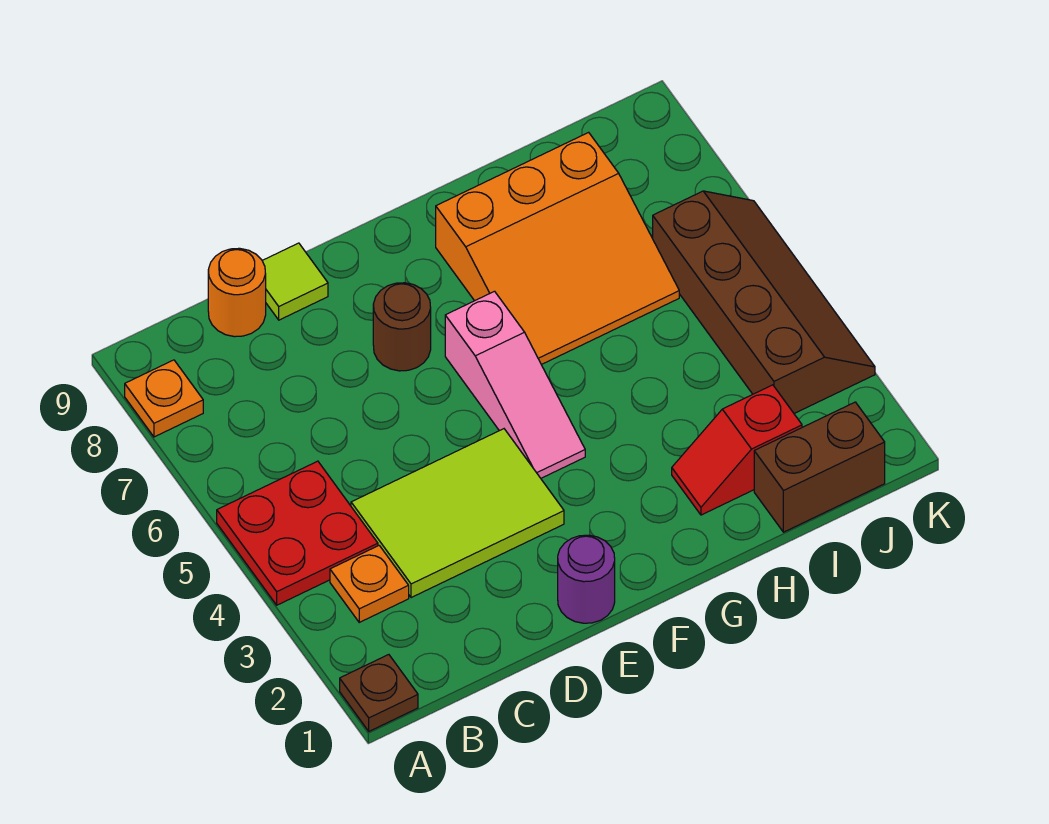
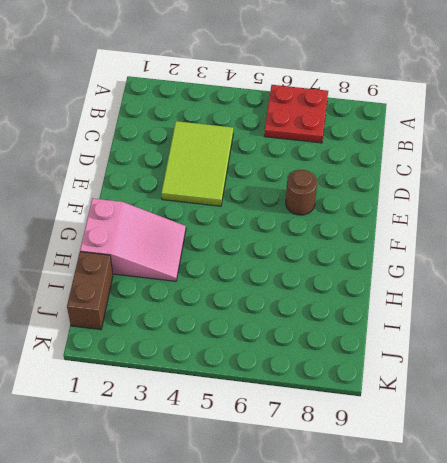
red plate A6:B7 level 1 -> red plate A4:B5 level 1
pink slope G1:H3 level 1 top 1 -> red slope H2:I2 level 1 top I
none -> brown plate A1 level 1
none -> orange plate A8 level 1
none -> orange plate B3 level 1

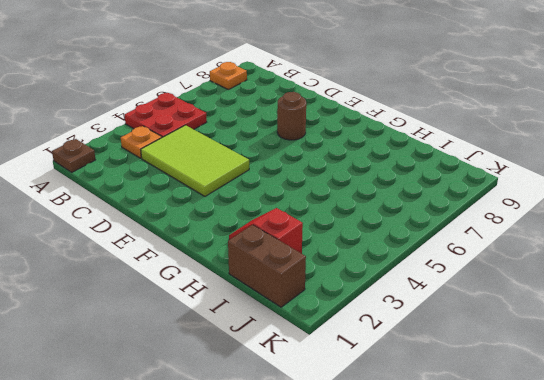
none -> orange round brick C9 level 1
none -> lime tile D9 level 1
none -> purple round brick E1 level 1

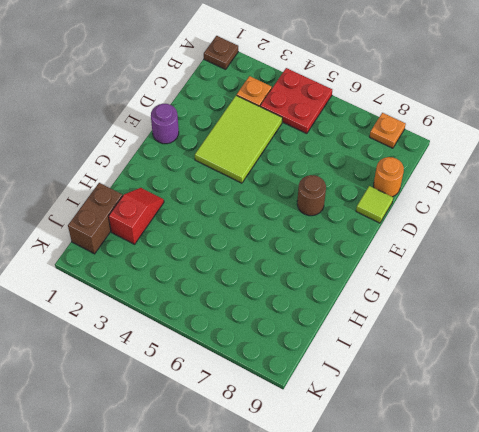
none -> pink slope F4:F6 level 1 top 6
none -> orange slope G6:I8 level 1 top 8
none -> brown slope J3:K6 level 1 top J

